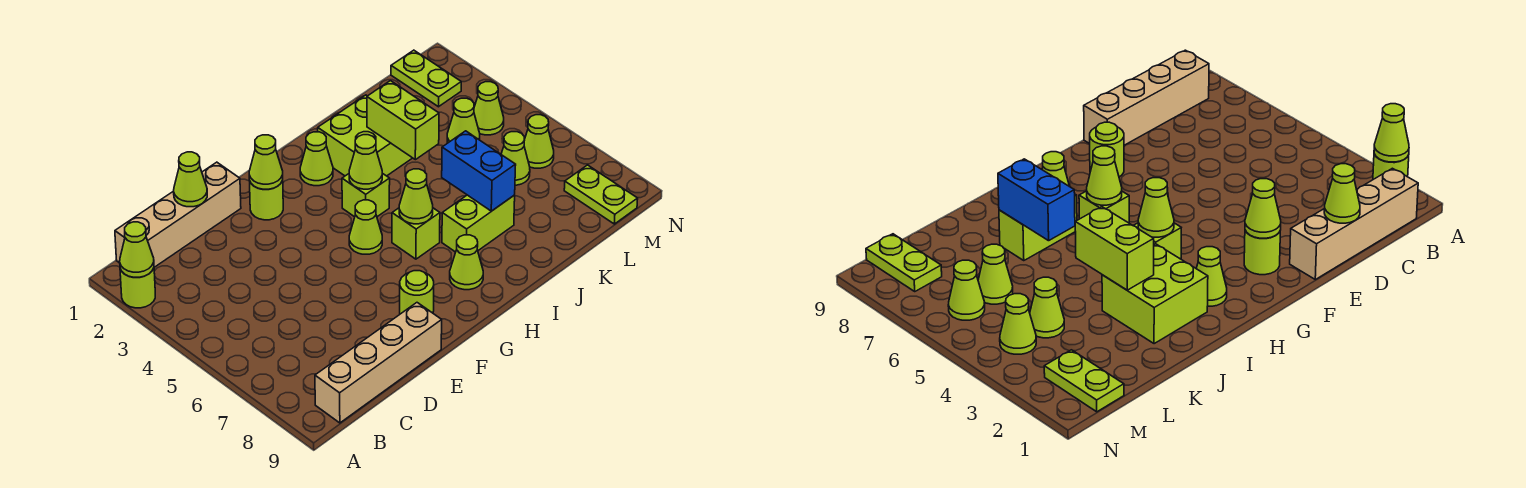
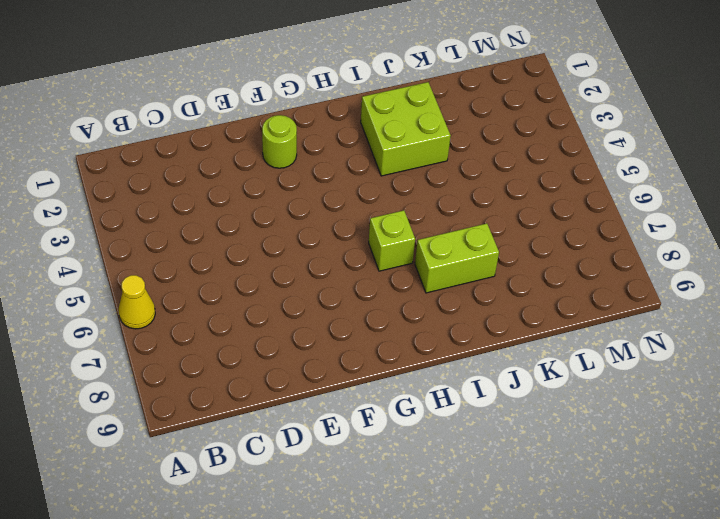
yellow cone A6 level 1 -> none
none -> lime round brick A2 level 1
none -> tan brick B1:E1 level 1
none -> tan brick B9:E9 level 1

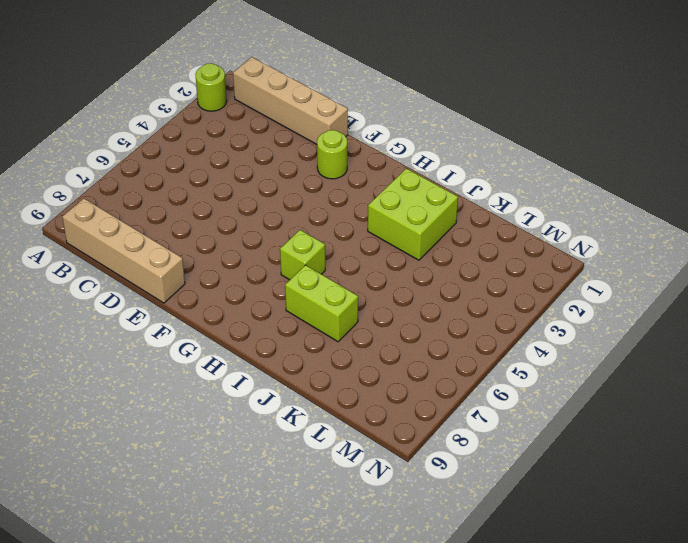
none -> lime round brick F8 level 1
none -> lime cone G5 level 1
none -> lime cone H2 level 1

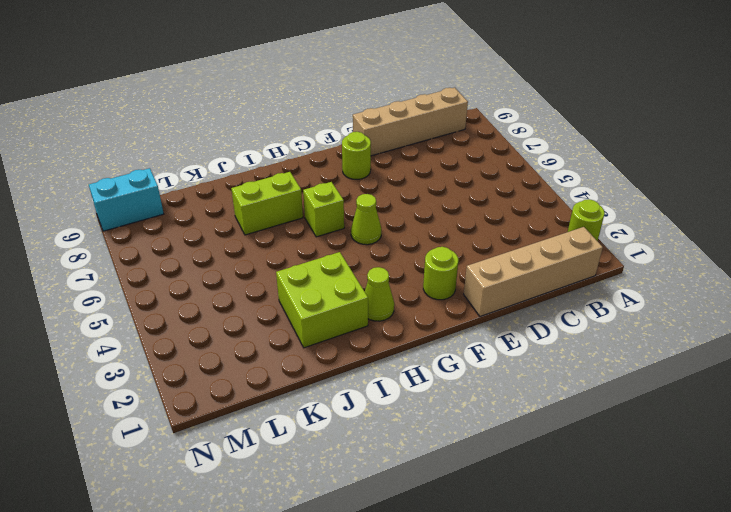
cyan brick M9:N9 level 1 -> lime plate M8:M9 level 1
none -> lime brick H4 level 1
none -> lime cone H8 level 1
none -> lime cone L4 level 1

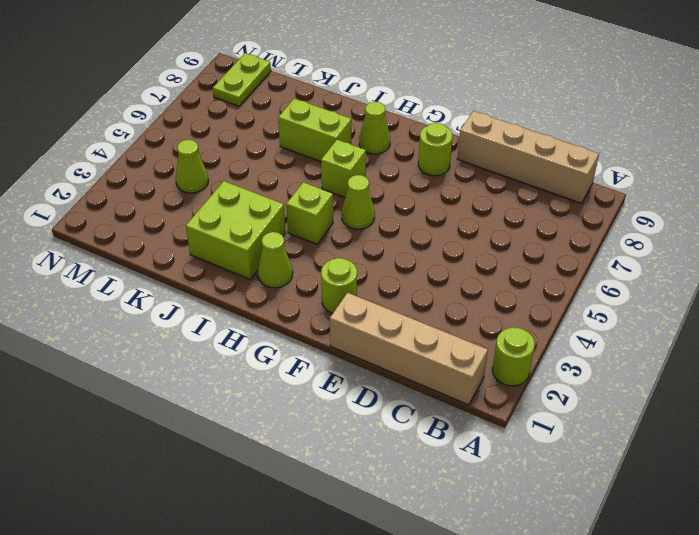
none -> lime cone L6 level 1
none -> lime plate M1:M2 level 1
none -> lime cone M4 level 1

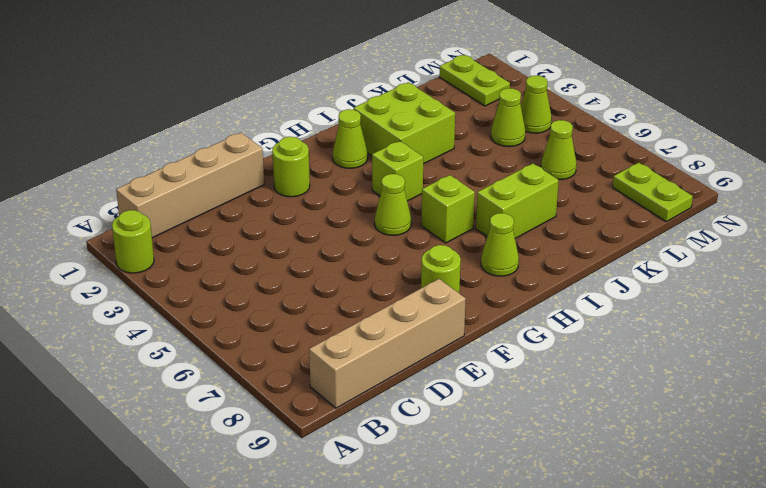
none -> lime cone M6 level 1
none -> lime cone A2 level 2
none -> lime cone D1 level 2

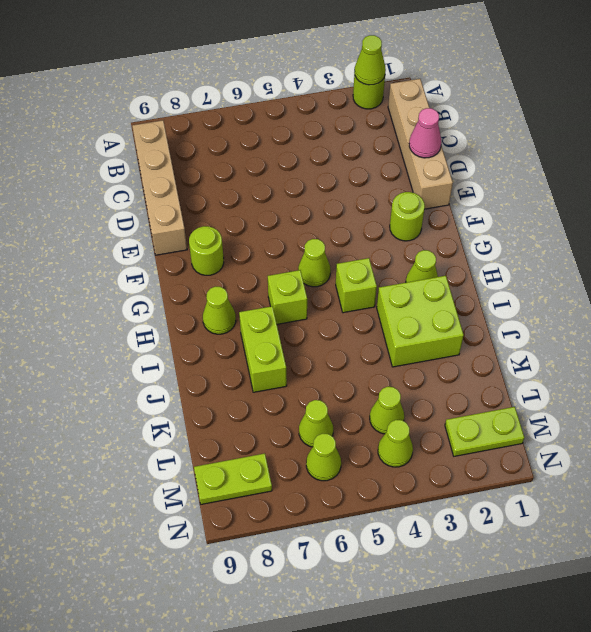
pink cone D1 level 2 -> lime cone D1 level 2
none -> lime cone F2 level 2
none -> lime cone H4 level 2
none -> lime cone H6 level 2

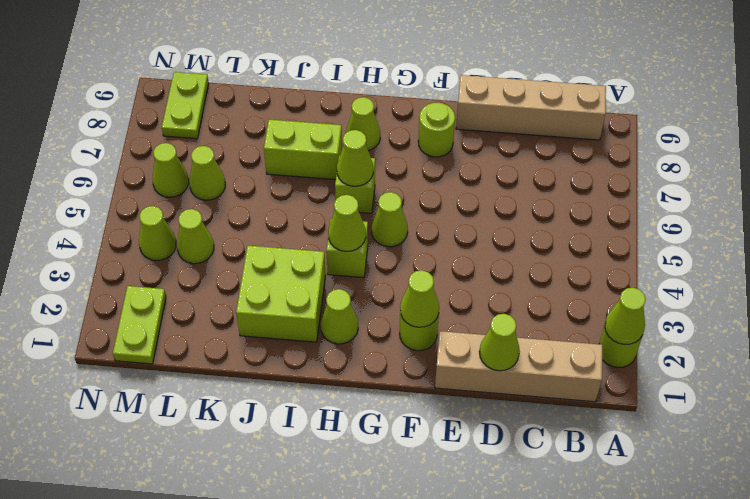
none -> lime brick J3:J4 level 2
none -> blue brick J6:J7 level 2

